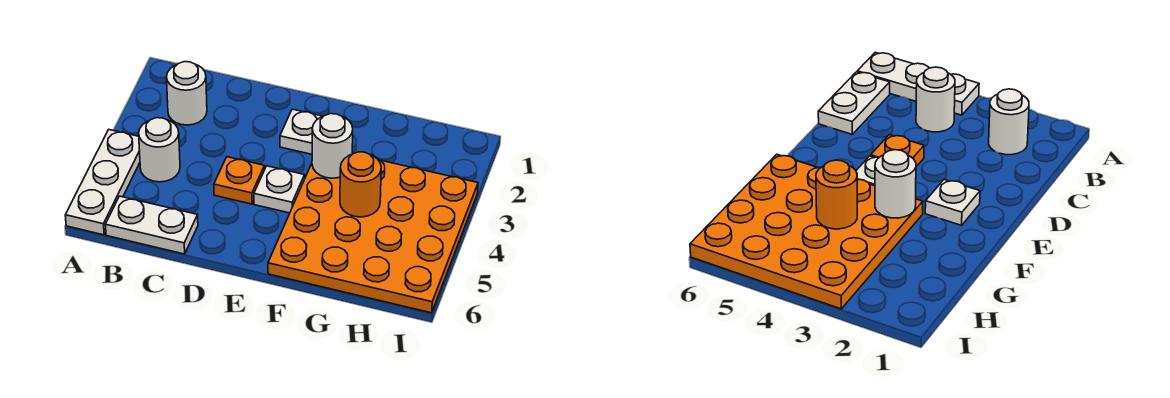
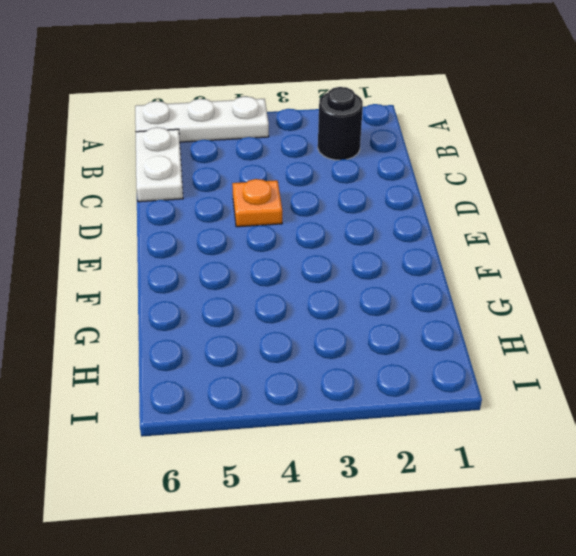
black round brick B2 level 1 -> white round brick B2 level 1
none -> white round brick B4 level 1
none -> white plate E2 level 1

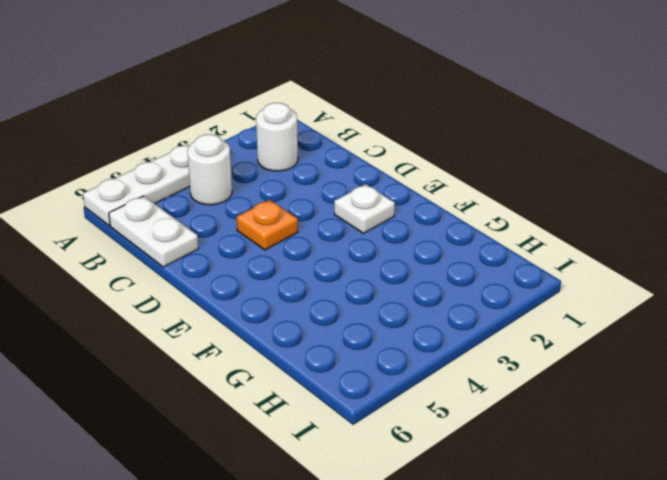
none -> white plate E4 level 1
none -> orange plate F3:I6 level 1

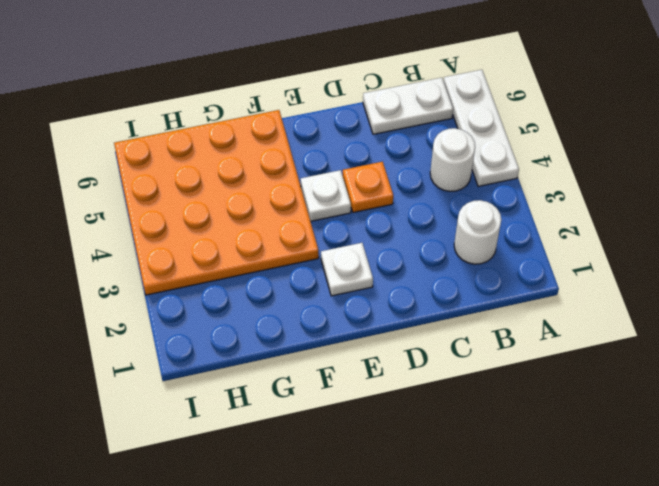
none -> white round brick F3 level 2
none -> orange round brick G4 level 2

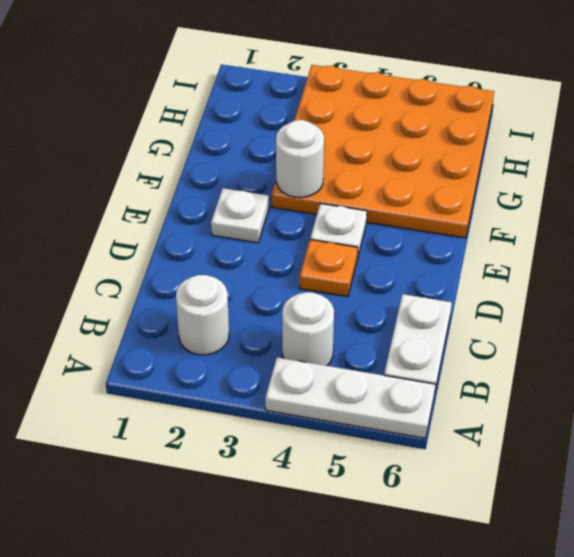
none -> orange round brick G4 level 2

